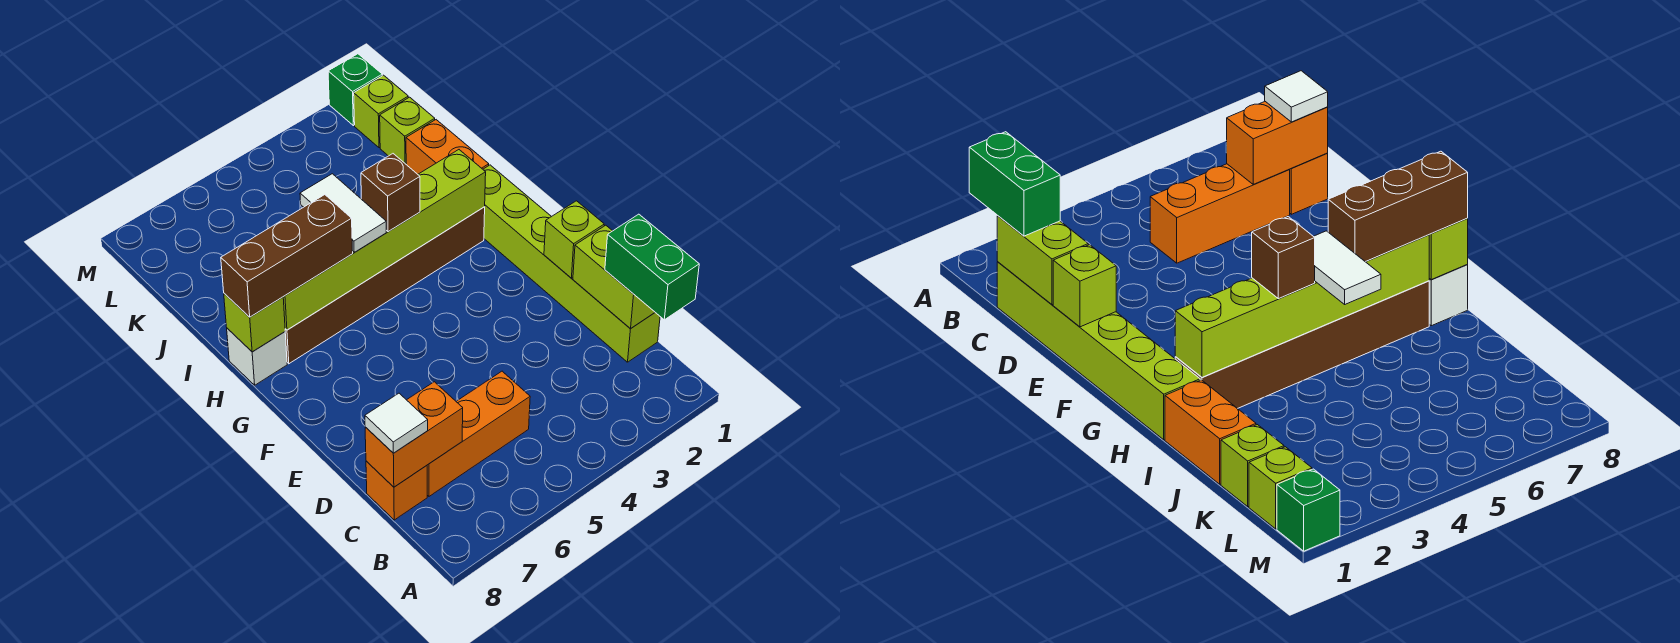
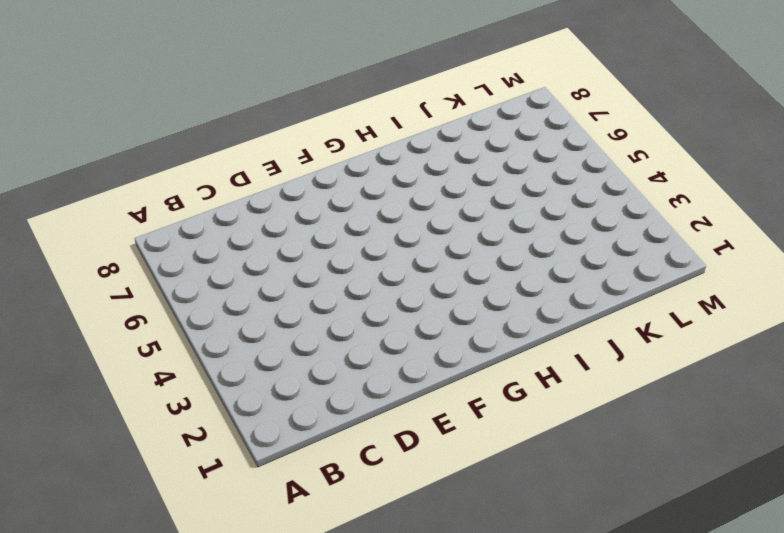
none -> lime brick C1:H1 level 1
none -> orange brick C5:C7 level 1
none -> orange brick C8 level 1

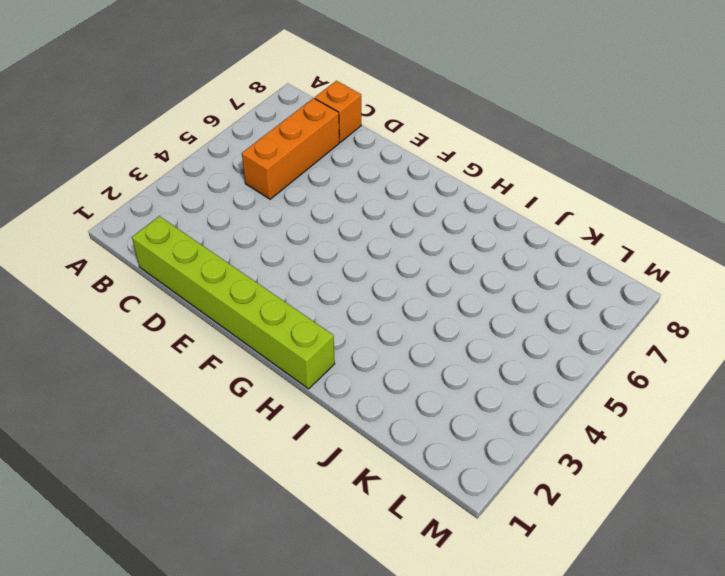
none -> brown brick H2:H7 level 1
none -> white brick H8 level 1
none -> orange brick I1:J1 level 1

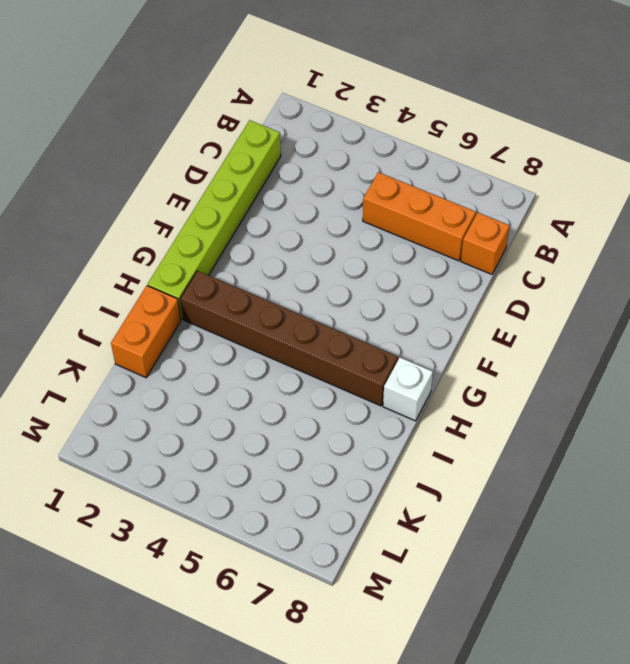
none -> lime brick K1 level 1
none -> lime brick L1 level 1
none -> green brick M1 level 1

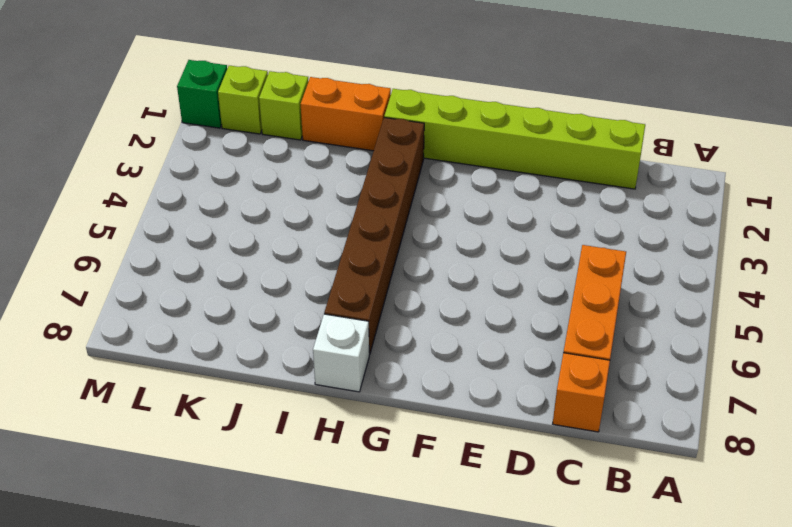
none -> lime brick C1:D1 level 2
none -> orange brick C7:C8 level 2
none -> lime brick E1 level 2

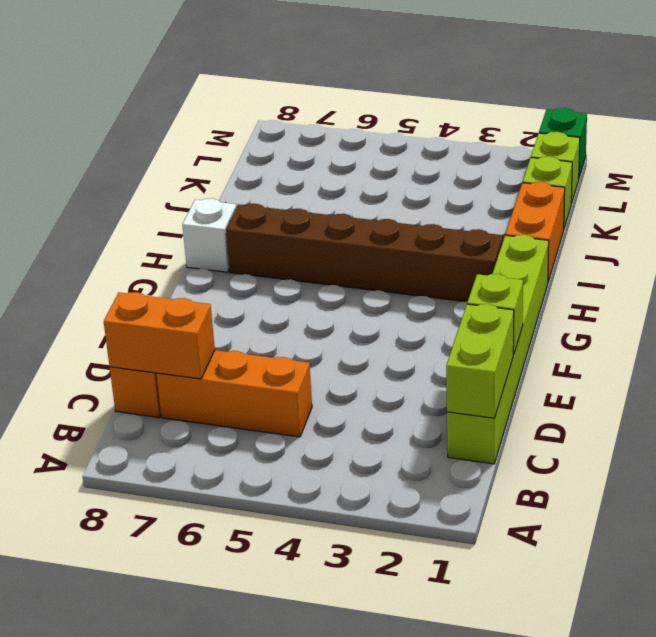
none -> lime brick H2:H7 level 2
none -> lime brick H8 level 2
none -> green brick B1:C1 level 3

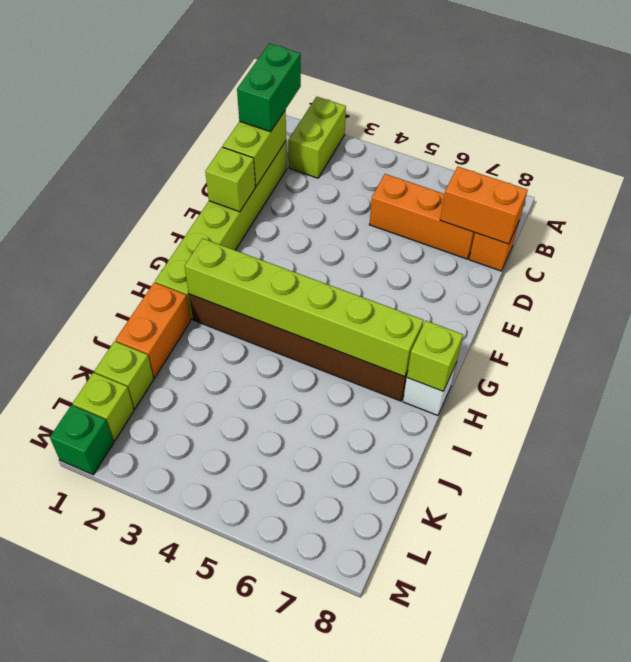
lime brick A2:B2 level 1 -> none
none -> white tile C8 level 3
none -> brown brick H4 level 3
none -> white tile H5:I5 level 3

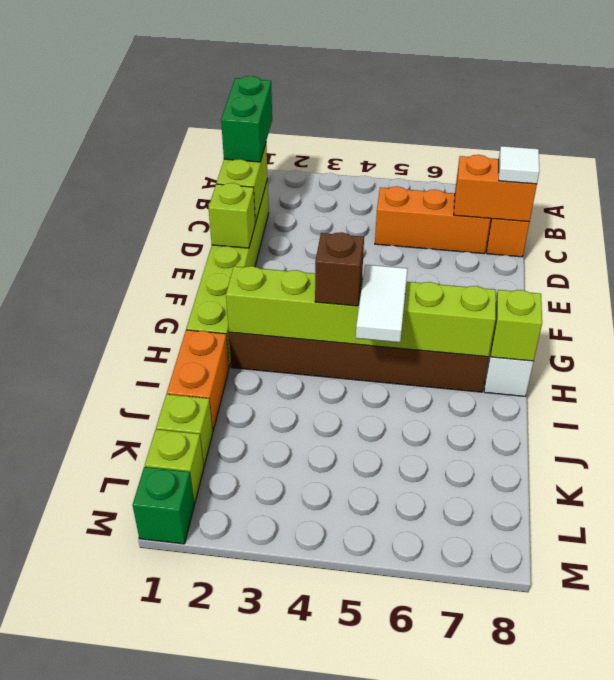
none -> brown brick H6:H8 level 3

